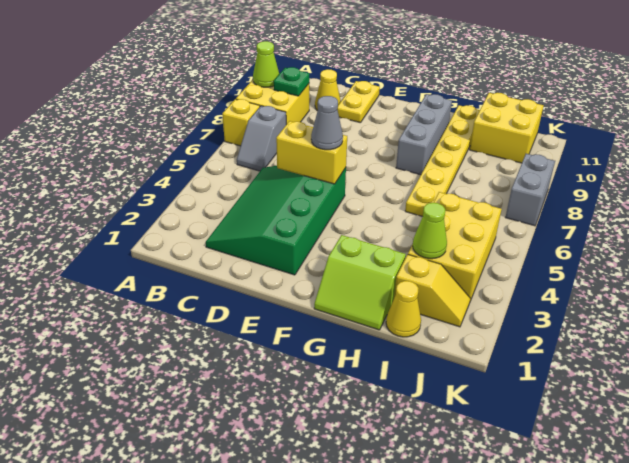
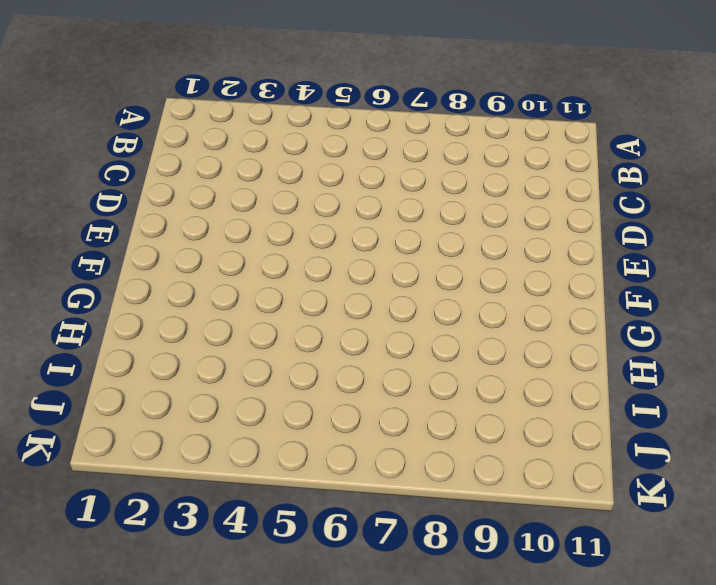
none -> yellow brick A7 level 1
none -> yellow brick A8:B9 level 1
none -> grey slope B6:B7 level 1 top 7

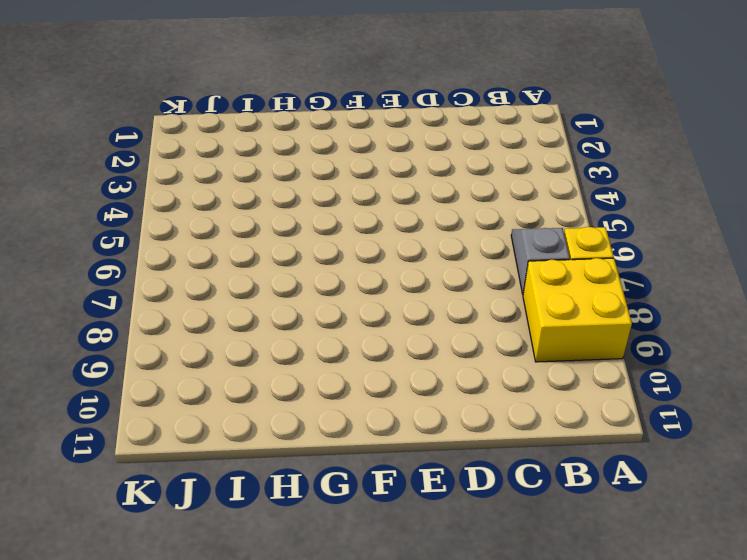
none -> green slope C2:E5 level 1 top E
none -> yellow cone C10 level 1
none -> yellow plate D10:D11 level 1

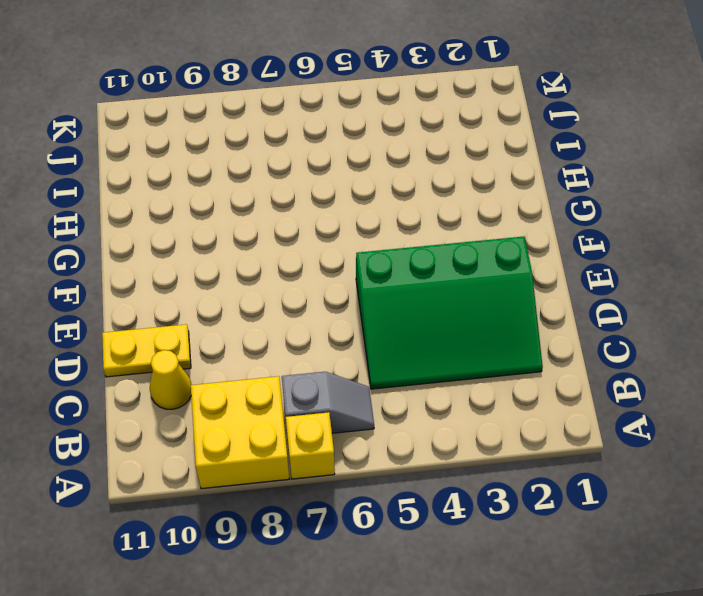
none -> lime slope G1:H2 level 1 top 2
none -> grey brick G8:G10 level 1
none -> yellow plate H6:H11 level 1

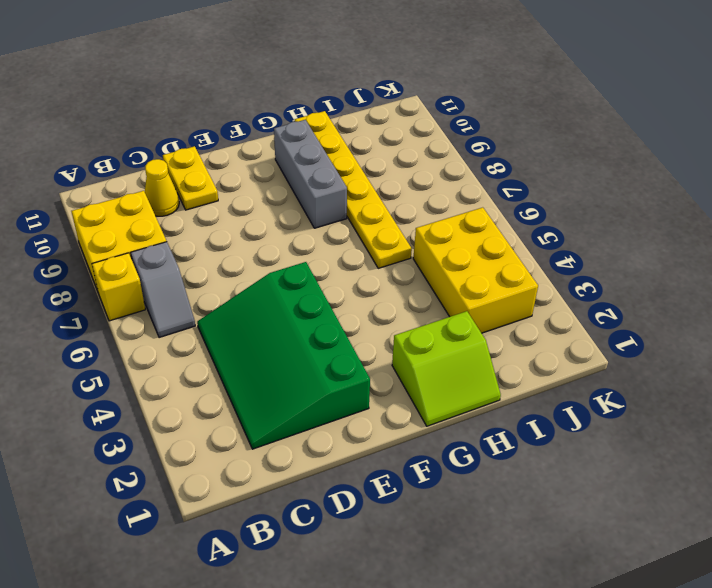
none -> yellow cone I1 level 1
none -> yellow slope I2:J2 level 1 top I
none -> yellow brick I10:J11 level 1

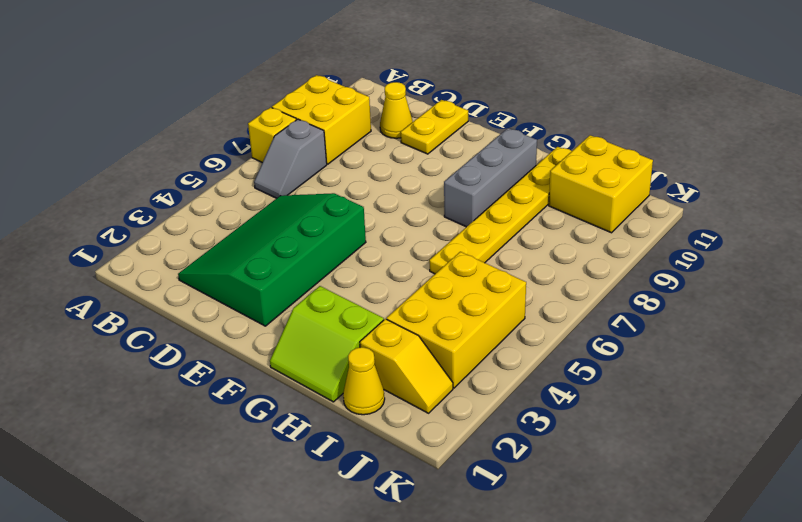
none -> grey brick K7:K8 level 1
none -> lime cone A9 level 2
none -> green plate B9 level 2

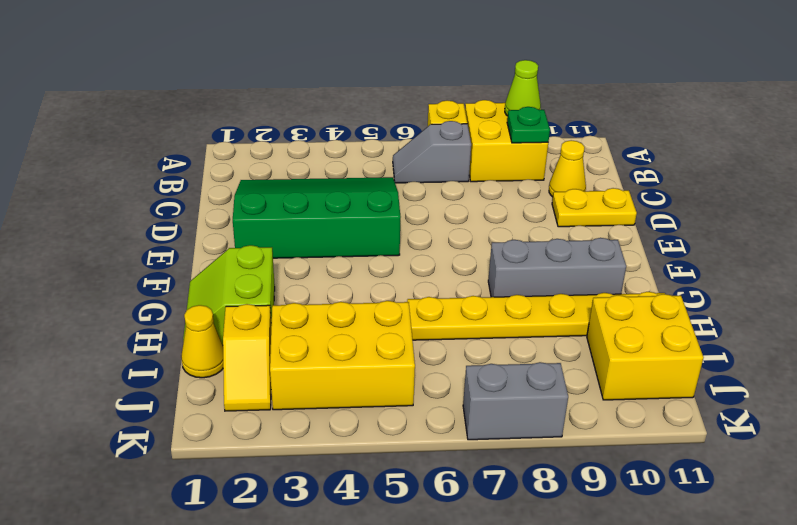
none -> yellow brick D5:E5 level 2
none -> lime cone I3 level 2
none -> grey cone E5 level 3

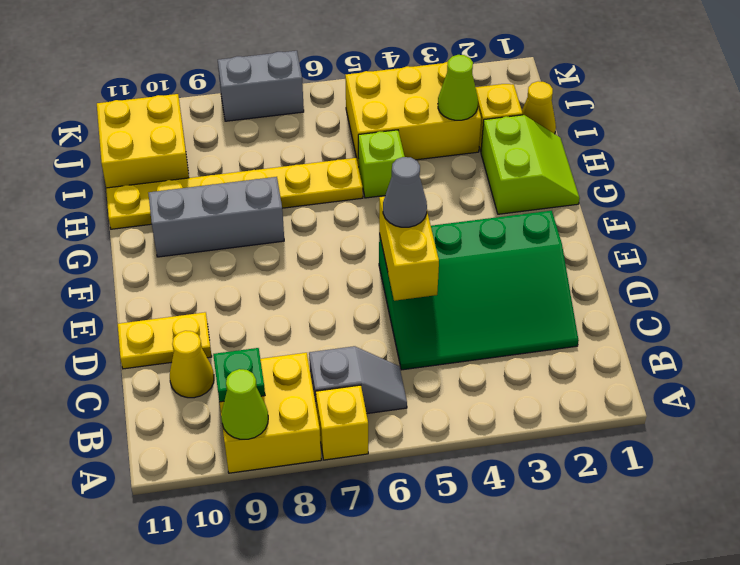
lime brick H5 level 1 -> none

